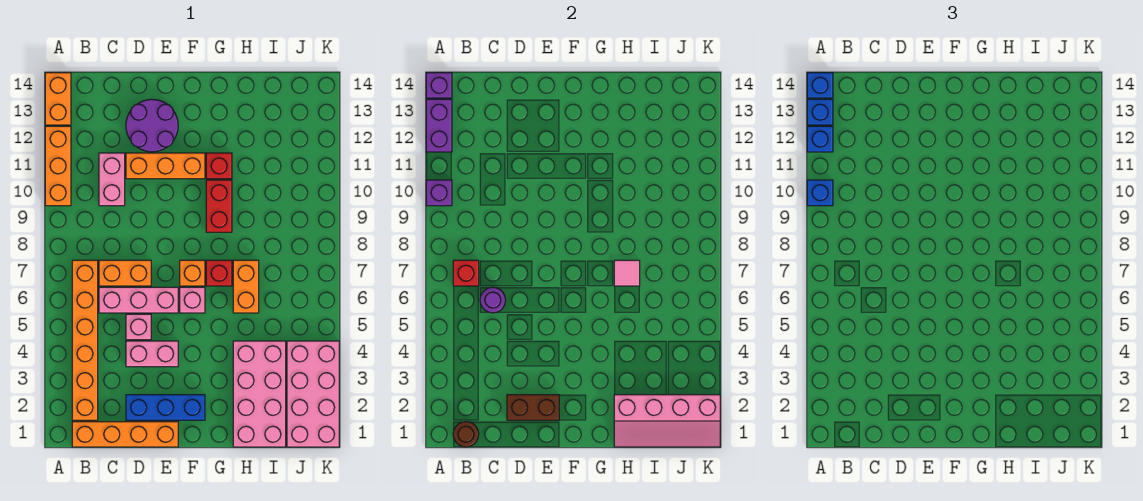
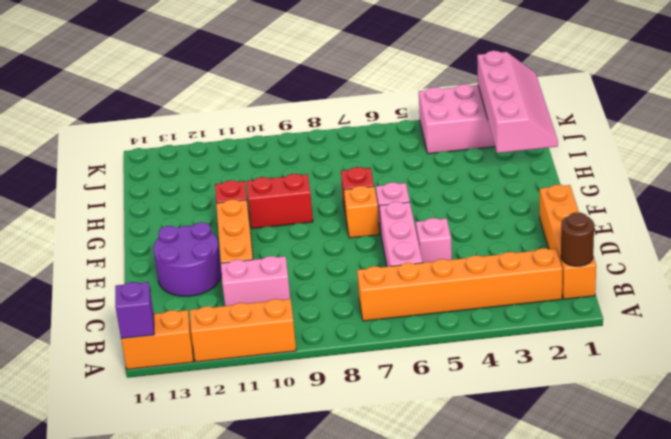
none -> orange brick C7:D7 level 1
none -> blue brick D2:F2 level 1
none -> pink brick D4:E4 level 1
none -> pink brick H1:I4 level 1

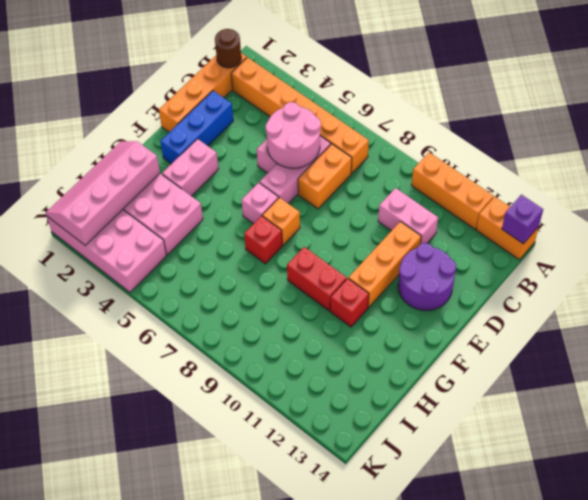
pink round brick C5:D6 level 2 -> purple round brick C6 level 2
pink brick F3:G3 level 1 -> pink brick D4:E4 level 1
none -> orange brick H6:H7 level 1
none -> purple brick A10 level 2
none -> purple brick A12:A13 level 2
none -> red brick B7 level 2

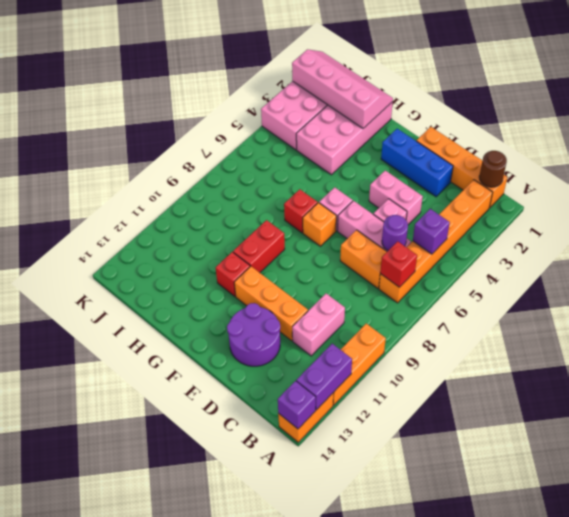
purple brick B5 level 2 -> purple brick A10 level 2
none -> orange brick H6:H7 level 1
none -> brown brick D2:E2 level 2
none -> pink tile H7 level 2
none -> blue brick A10 level 3

